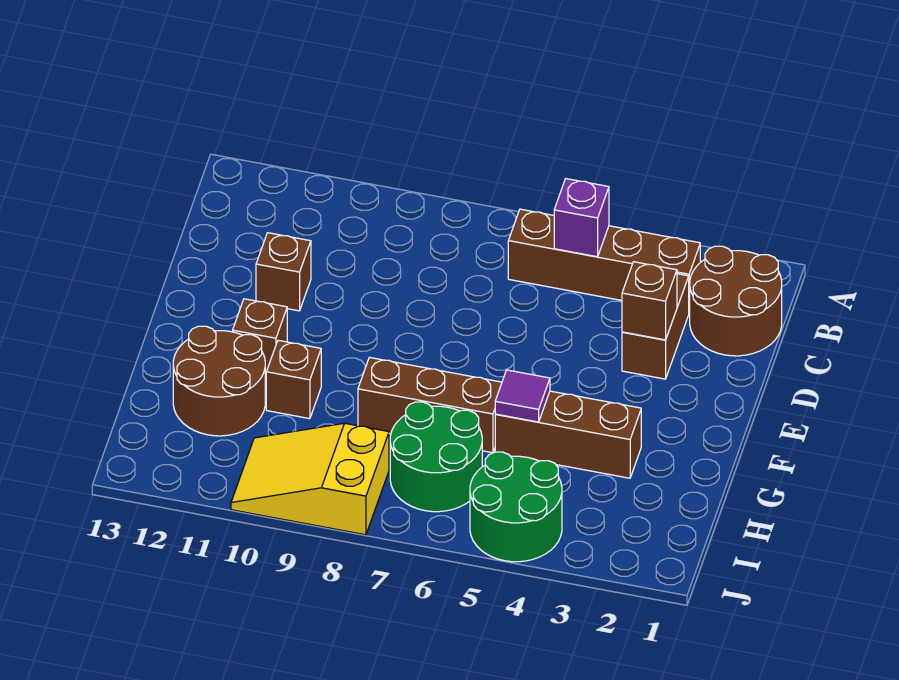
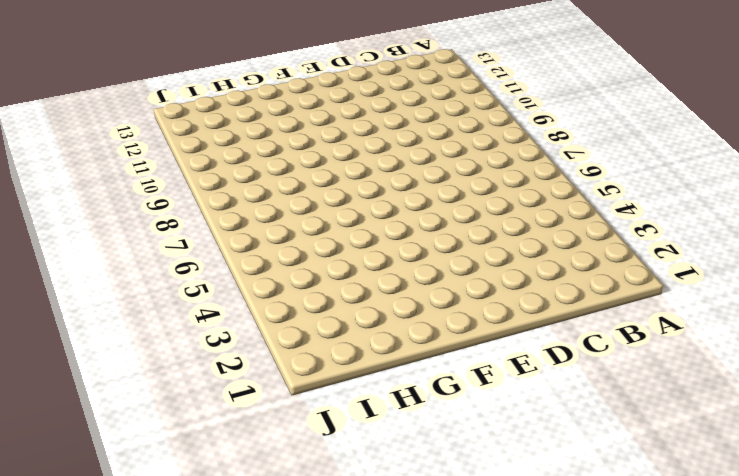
none -> brown round brick B1:C2 level 1
none -> brown brick B3:B6 level 1
none -> brown brick C3:D3 level 1

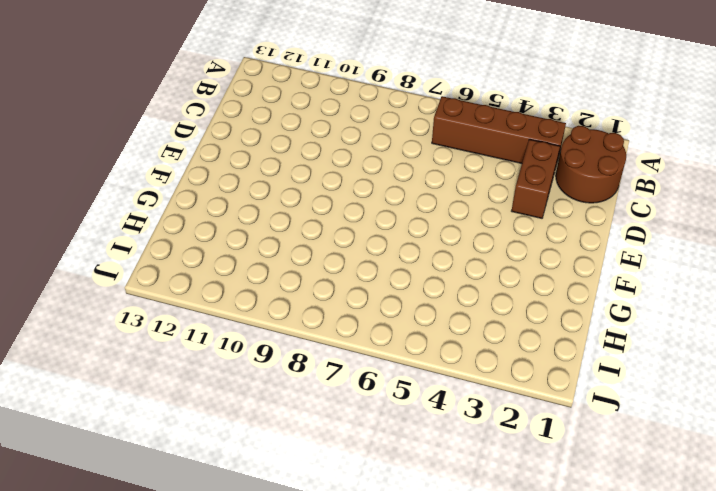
none -> brown brick D11 level 1
none -> brown brick F11 level 1
none -> brown brick G3:G5 level 1

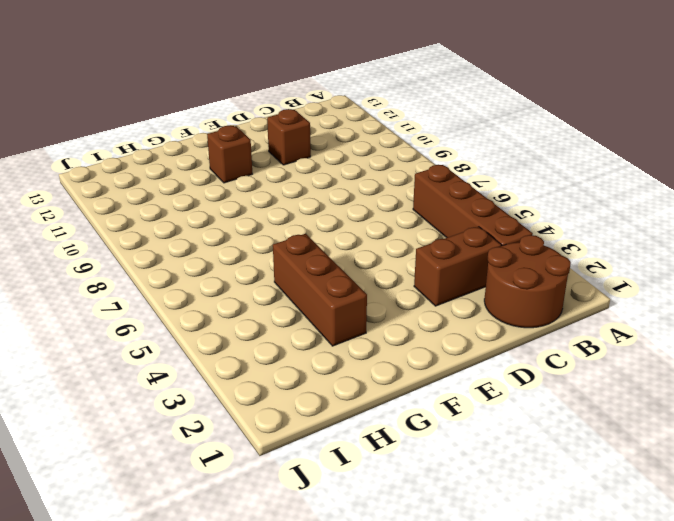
none -> brown brick G6:G8 level 1
none -> brown brick G10 level 1
none -> brown round brick G11:H12 level 1

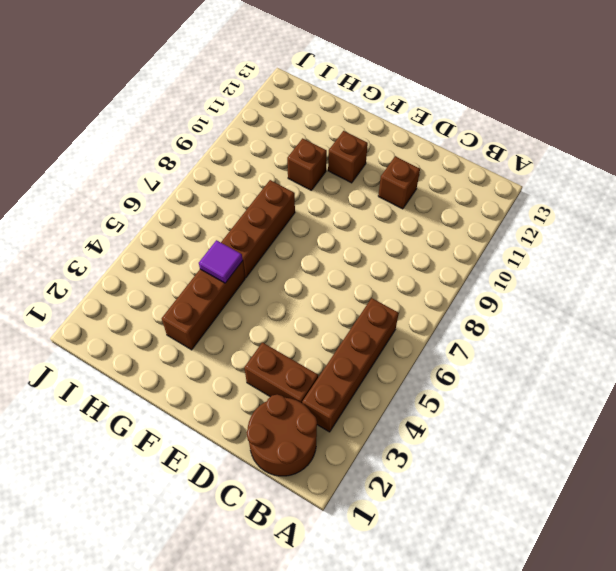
none -> brown round brick G11:H12 level 1
none -> green round brick H6:I7 level 1
none -> green round brick I4:J5 level 1

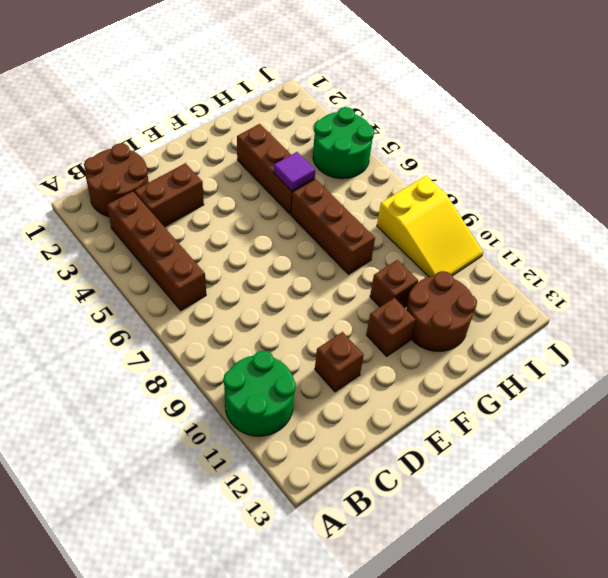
green round brick A10:B11 level 1 -> green round brick H6:I7 level 1
none -> purple brick B5 level 2
none -> brown brick D3 level 2

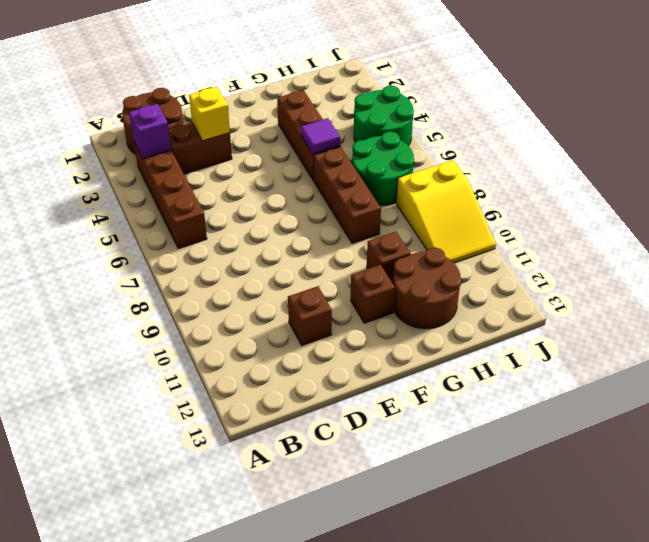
purple brick B3 level 2 -> purple brick B5 level 2
yellow brick D3 level 2 -> brown brick D3 level 2

